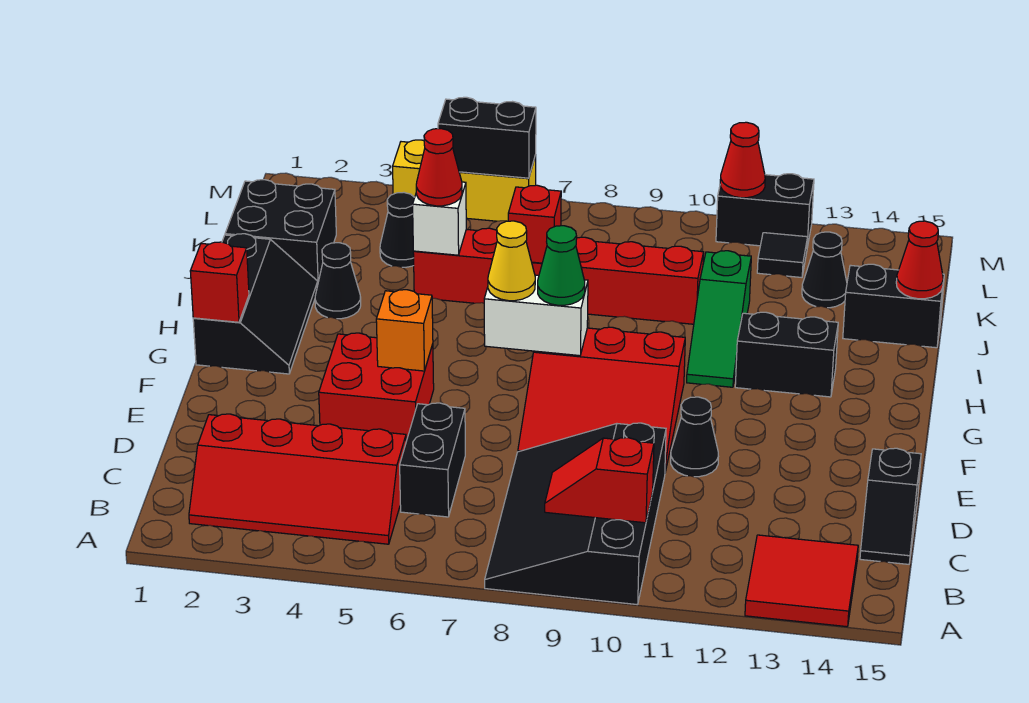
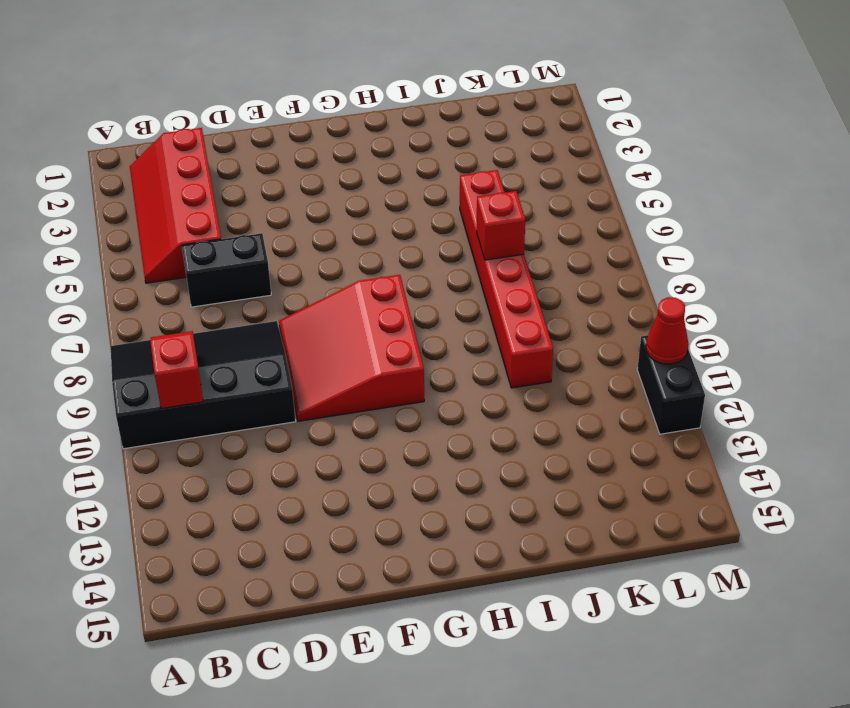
none -> red tile A13:B14 level 1
none -> black slope C15:D15 level 1 top D
none -> red brick E4:F5 level 1
none -> black cone E11 level 1

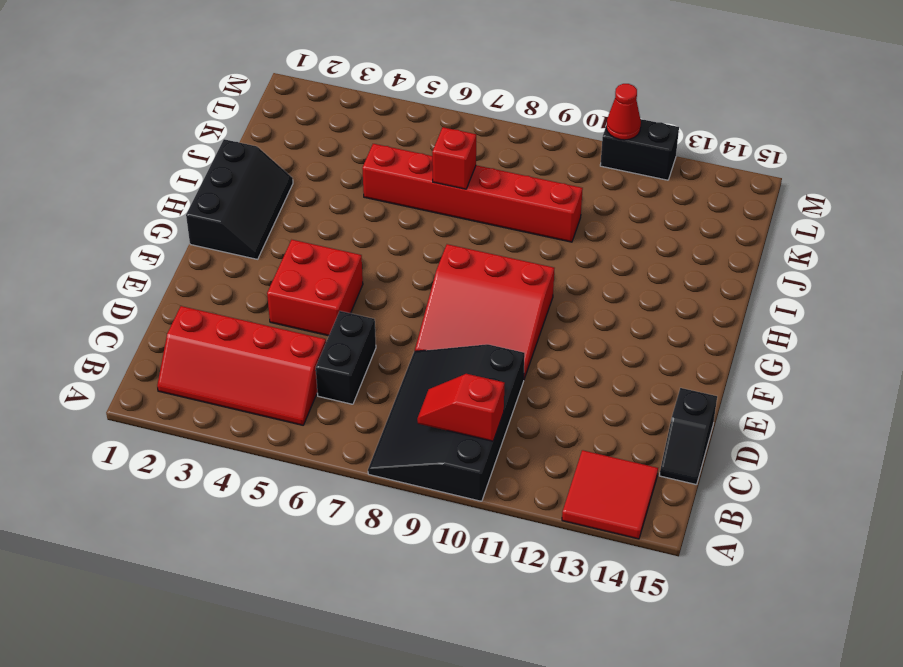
none -> black cone E11 level 1
none -> green slope H11:J11 level 1 top J
none -> black brick H12:H13 level 1
none -> black cone I3 level 1

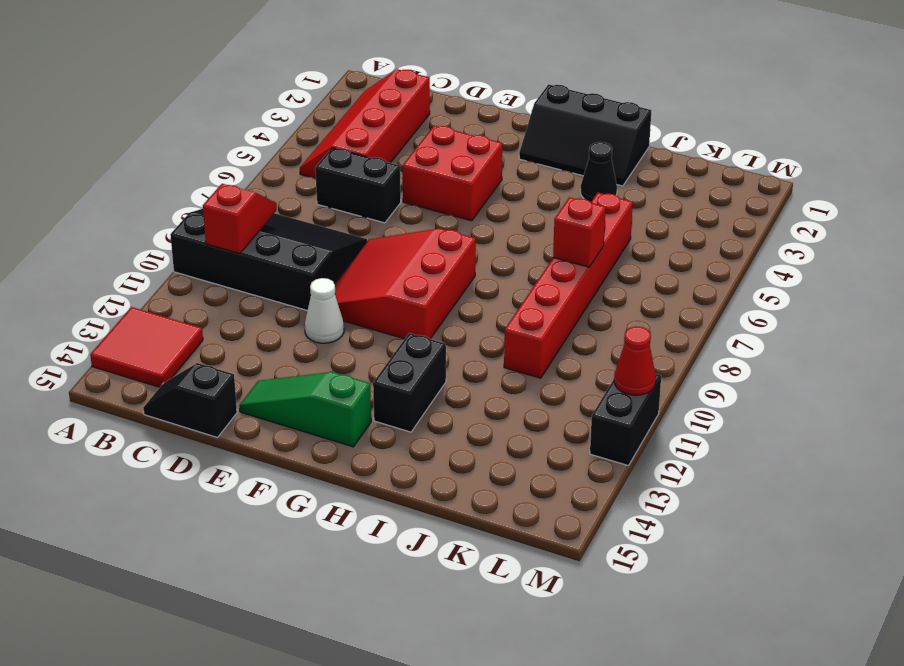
white cone E11 level 1 -> black cone E11 level 1
green slope E14:G14 level 1 top G -> green slope H11:J11 level 1 top J
none -> black brick J1:K2 level 1
none -> black brick J14:J15 level 1
none -> black cone K4 level 1
none -> black cone K13 level 1

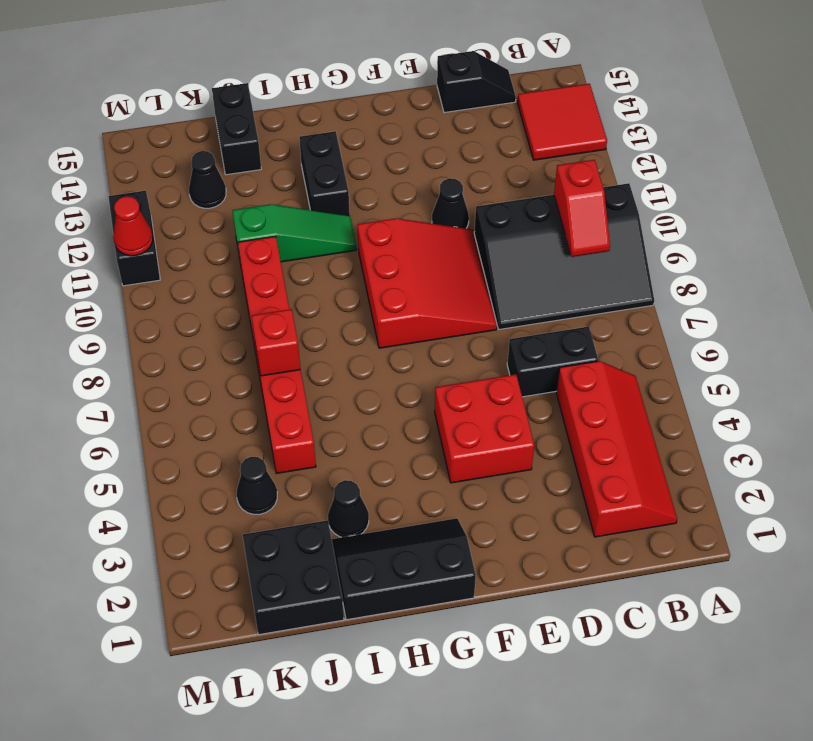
none -> black tile L12 level 1
none -> yellow brick M4:M6 level 1
none -> orange brick F5 level 2
none -> red brick G1 level 2

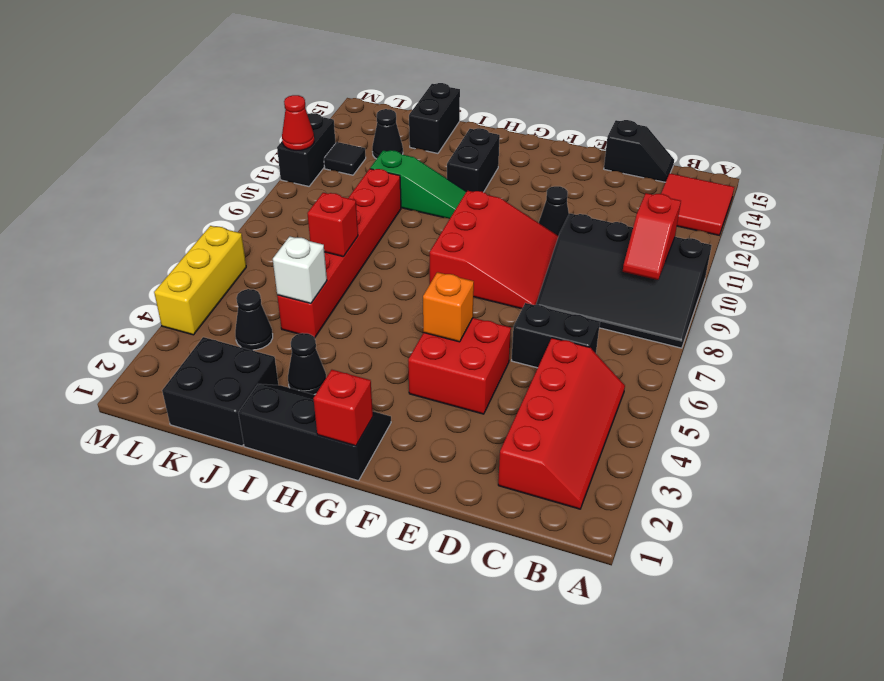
none -> white brick G7:G8 level 2
none -> red cone J15 level 2
none -> black brick M5:M6 level 2
none -> yellow cone G7 level 3

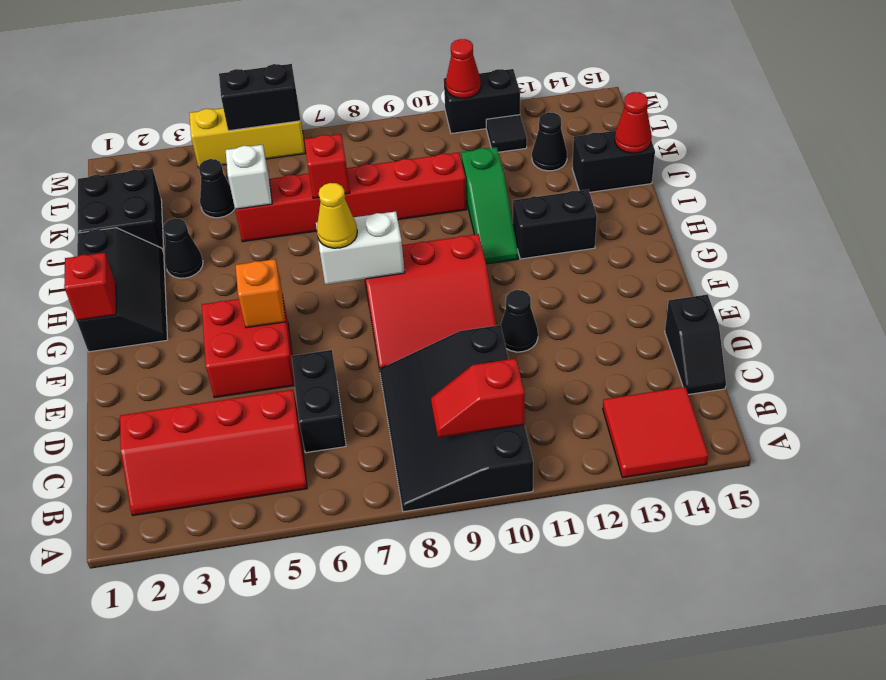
none -> green cone G8 level 3
none -> red cone J5 level 3

